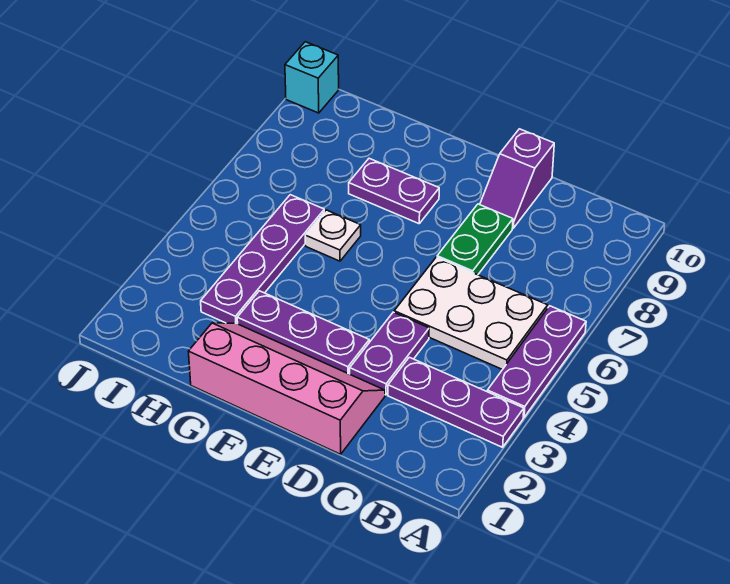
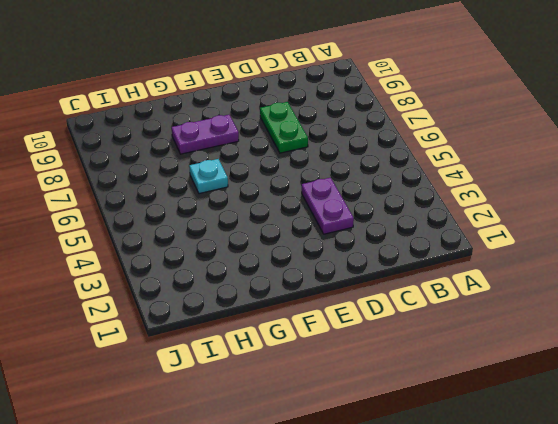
cyan plate G6 level 1 -> white plate G6 level 1
none -> purple plate A3:C3 level 1
none -> purple plate A4:A6 level 1
none -> white plate B5:D6 level 1

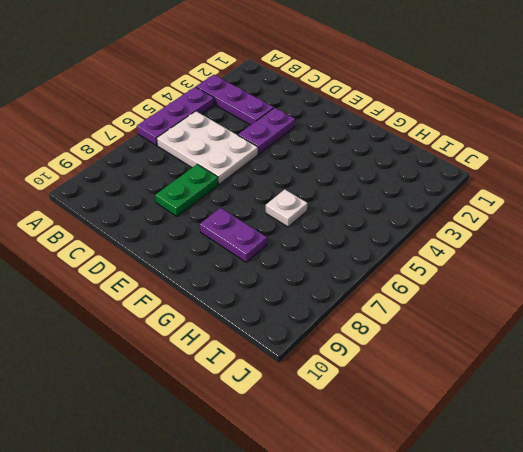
none -> pink slope D1:G2 level 1 top 1
none -> purple slope D9:D10 level 1 top 10
none -> purple plate E3:G3 level 1

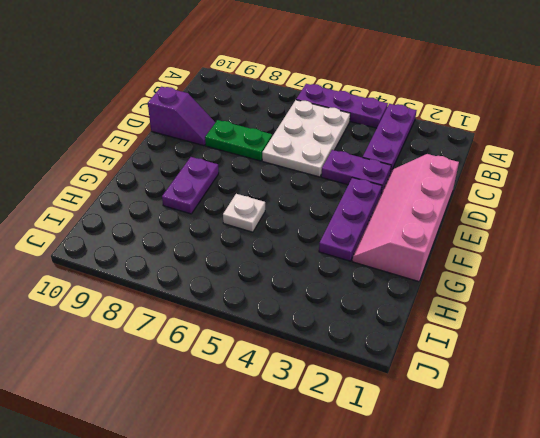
none -> purple plate H3:H6 level 1
none -> cyan brick J10 level 1

